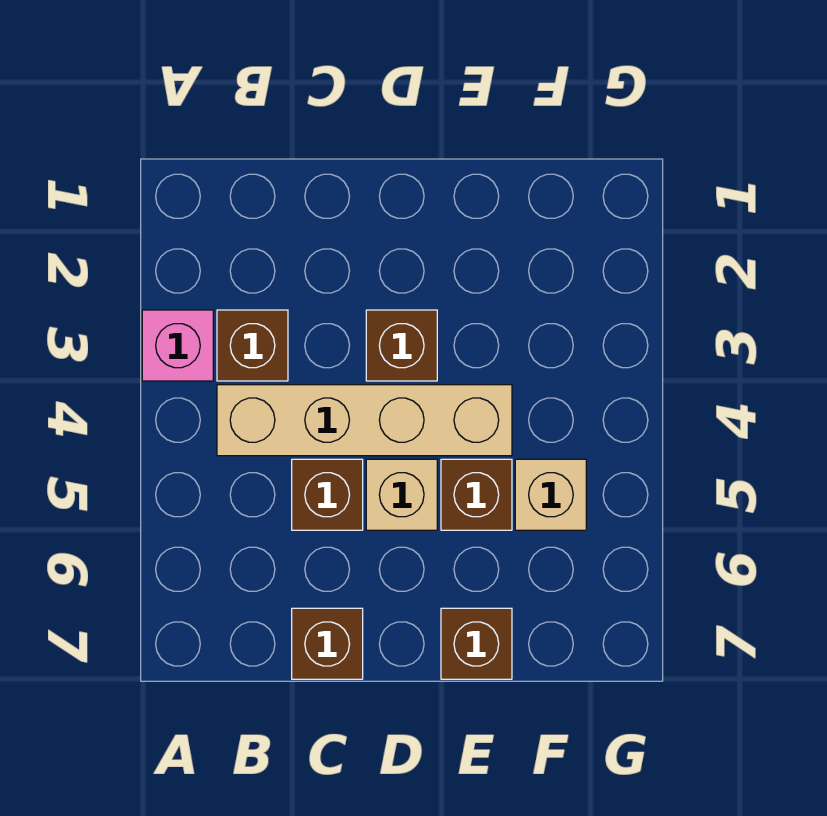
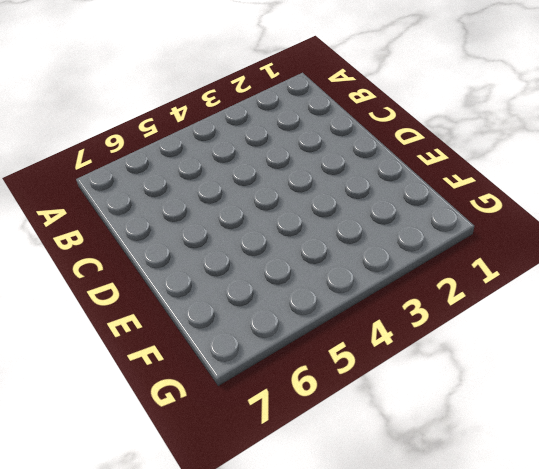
none -> pink brick A3 level 1
none -> brown brick B3 level 1

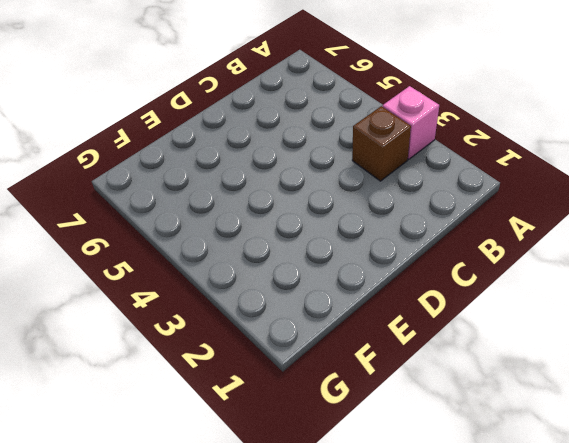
none -> tan brick B4:E4 level 1
none -> brown brick C5 level 1

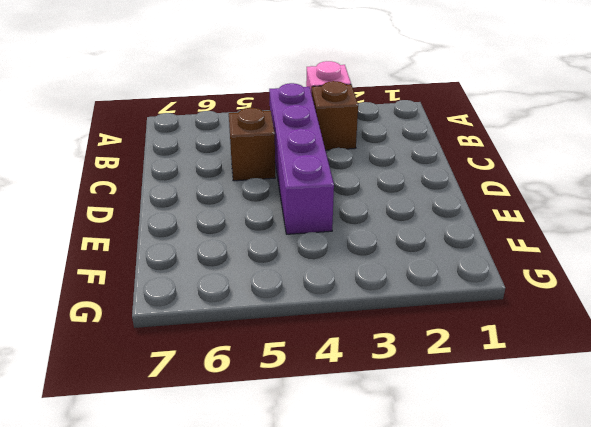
purple brick B4:E4 level 1 -> tan brick B4:E4 level 1
none -> brown brick C7 level 1
none -> brown brick D3 level 1

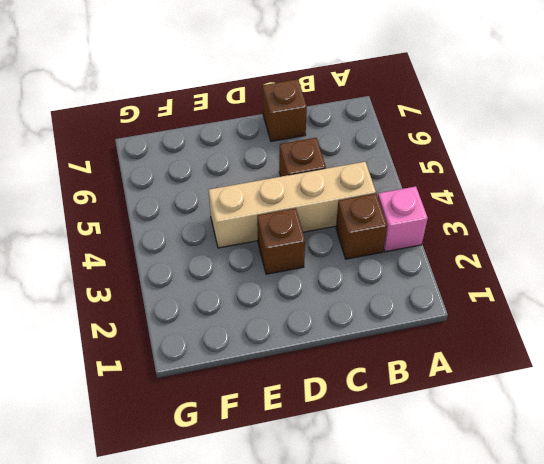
none -> tan brick D5 level 1
none -> brown brick E5 level 1

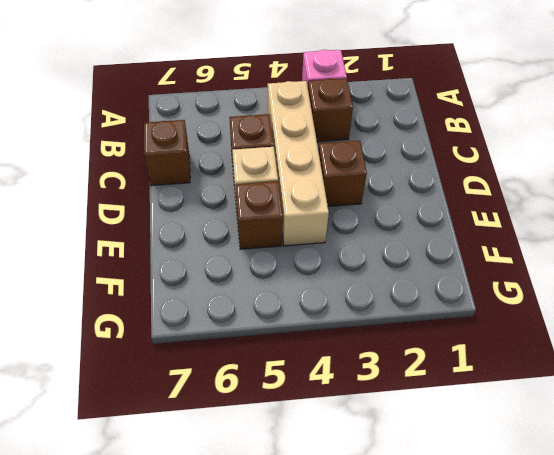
none -> brown brick E7 level 1
none -> tan brick F5 level 1

